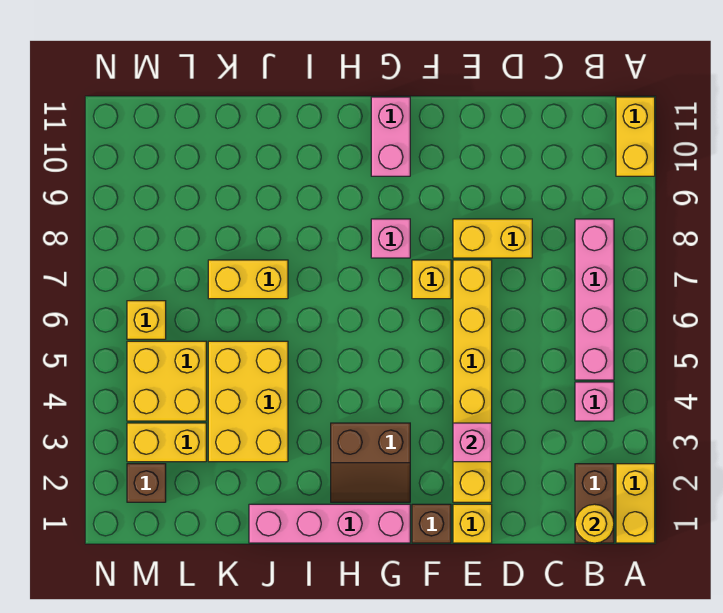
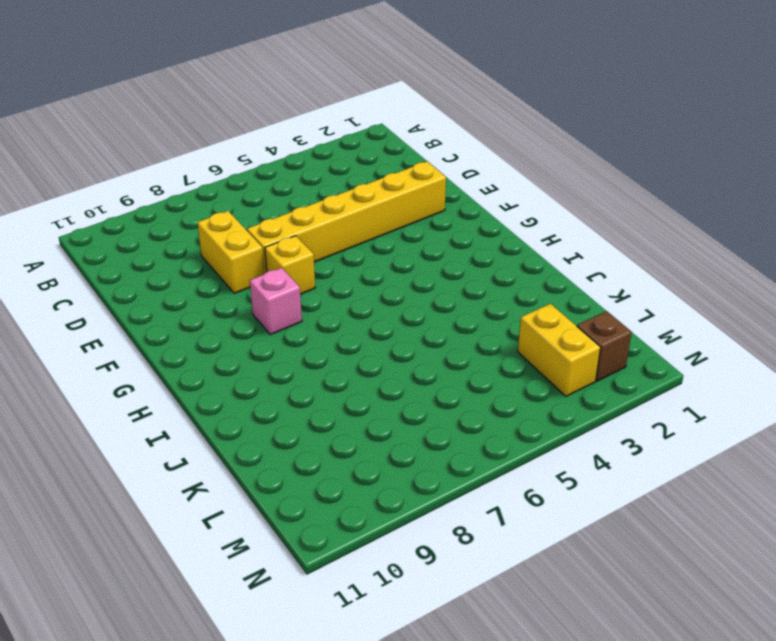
none -> yellow brick A1:A2 level 1
none -> yellow brick A10:A11 level 1
none -> brown brick B1:B2 level 1

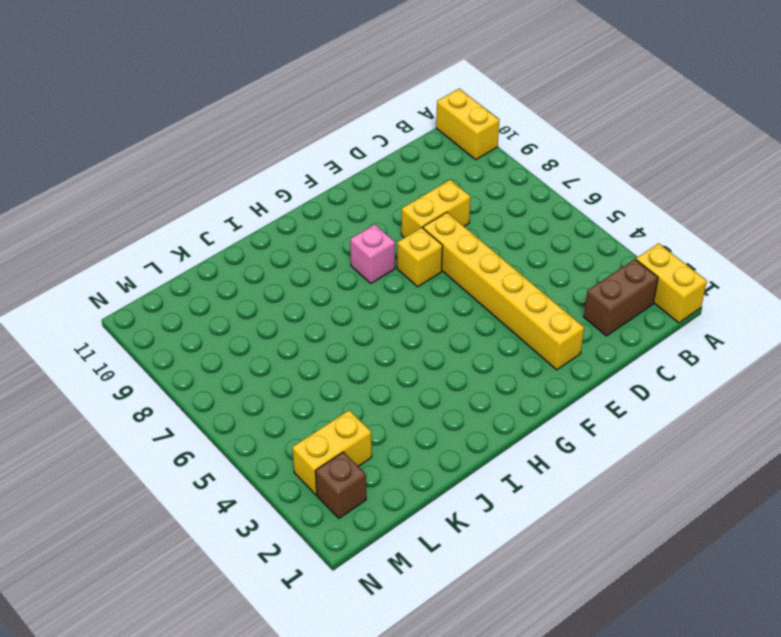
brown brick B2:C2 level 1 -> brown brick B1:B2 level 1
none -> pink brick B4 level 1
none -> pink brick B5:B8 level 1
none -> yellow brick E1 level 1

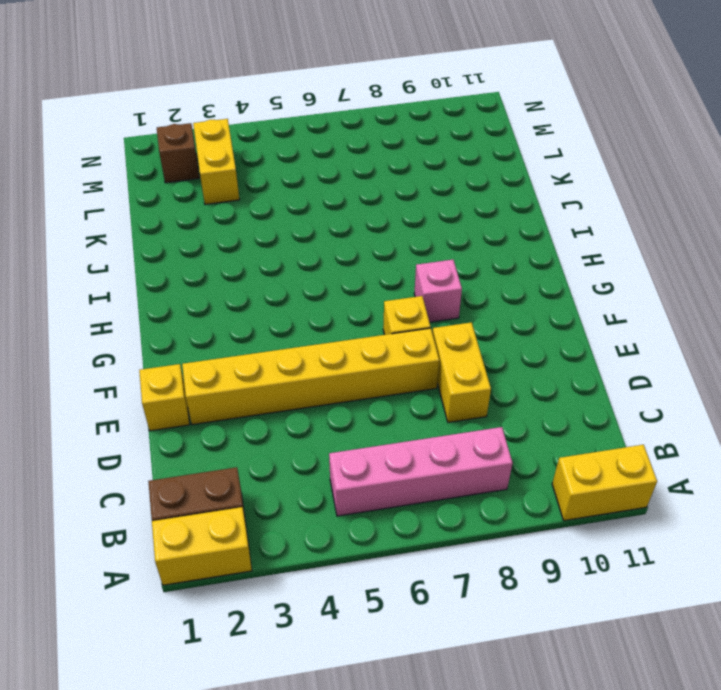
none -> pink brick B4 level 1
none -> brown brick F1 level 1
none -> pink brick G1:J1 level 1

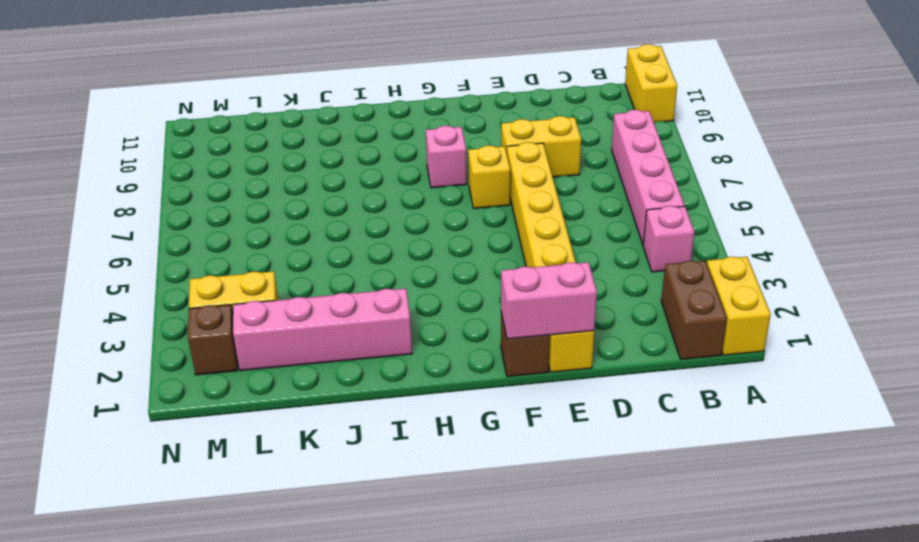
pink brick E1:F1 level 2 -> pink brick G10:G11 level 1
pink brick I2:L2 level 1 -> pink brick G1:J1 level 1
none -> brown slope G2:H3 level 1 top 3
none -> yellow brick J3:K5 level 1
none -> yellow brick J7:K7 level 1

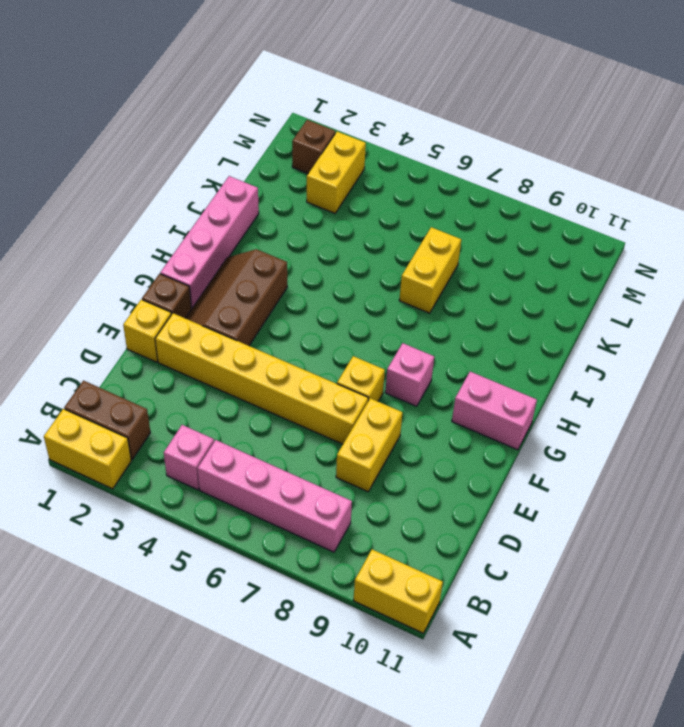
brown slope F2:H3 level 1 top 3 -> brown slope G2:H3 level 1 top 3
none -> yellow brick J3:K5 level 1
none -> yellow brick L4:M5 level 1
none -> yellow brick M6 level 1

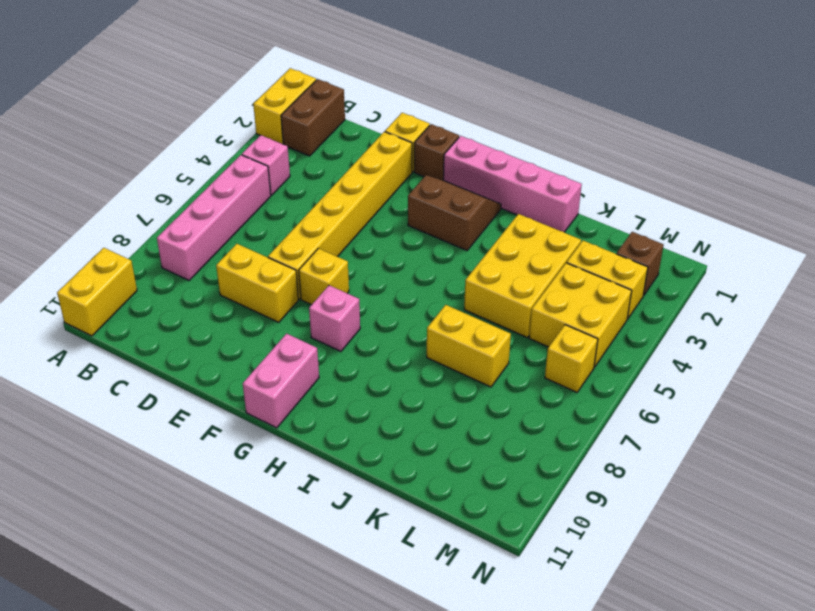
none -> yellow round brick B1 level 2
none -> pink brick E3 level 2

